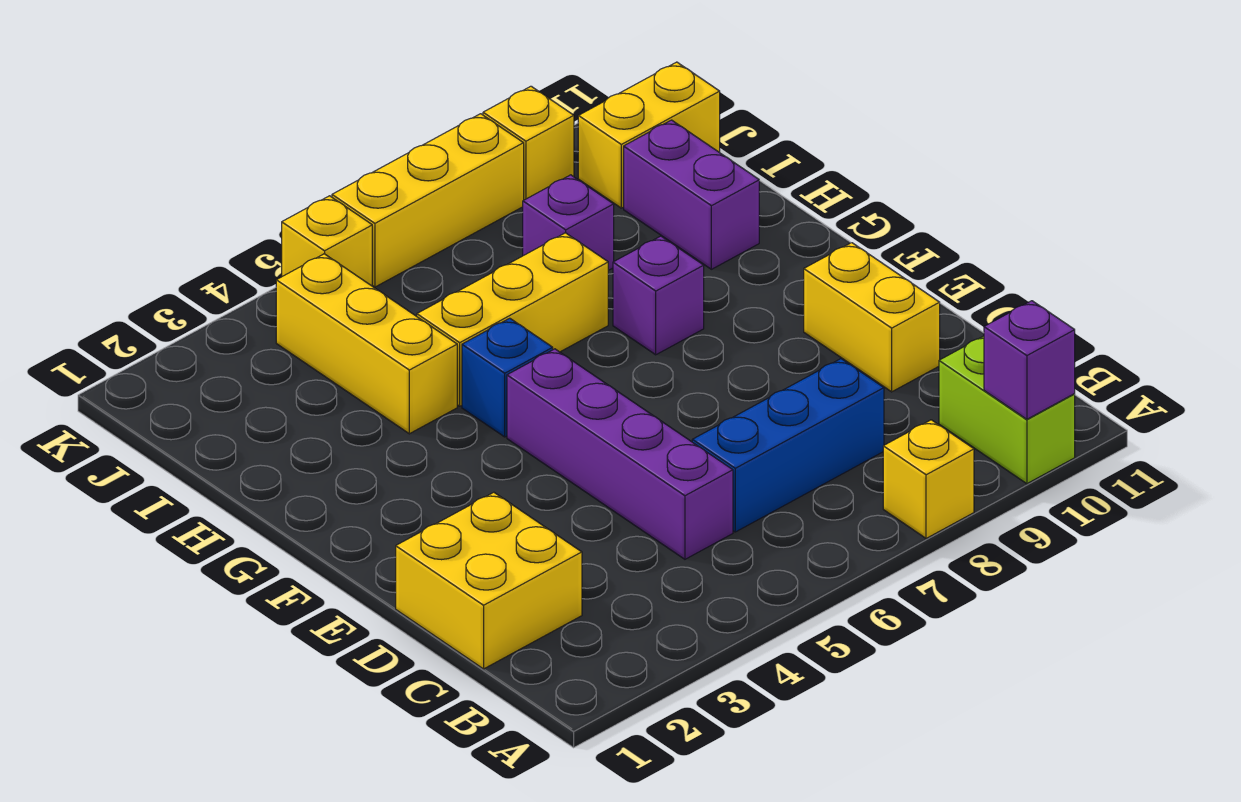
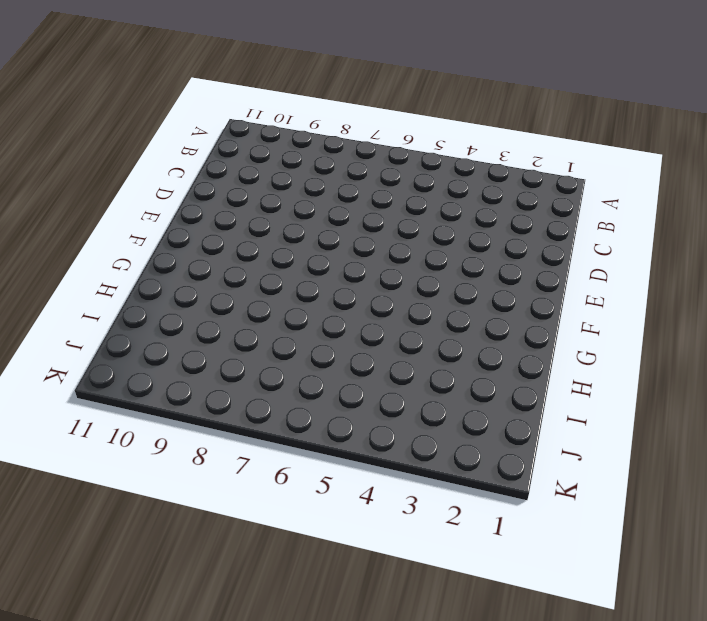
none -> yellow brick A8 level 1
none -> lime brick A10:B10 level 1
none -> yellow brick C1:D2 level 1

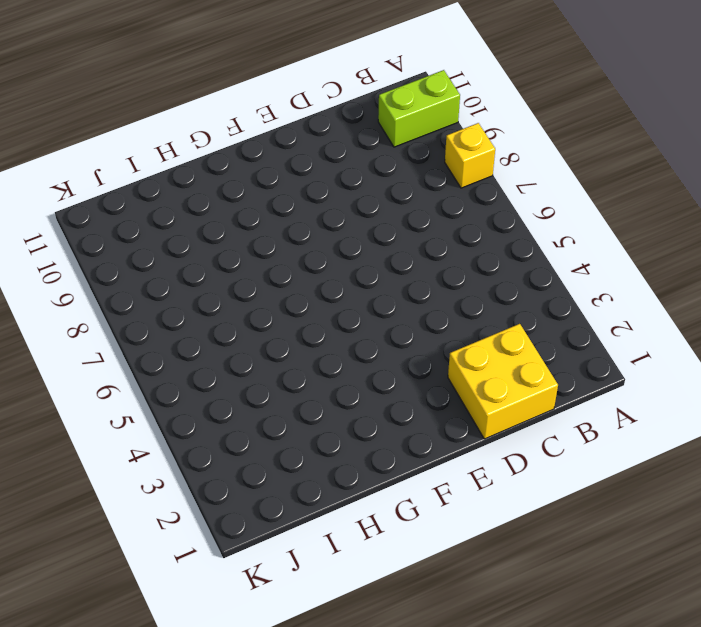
none -> purple brick C5:F5 level 1
none -> blue brick C6:C8 level 1
none -> yellow brick D10:E10 level 1

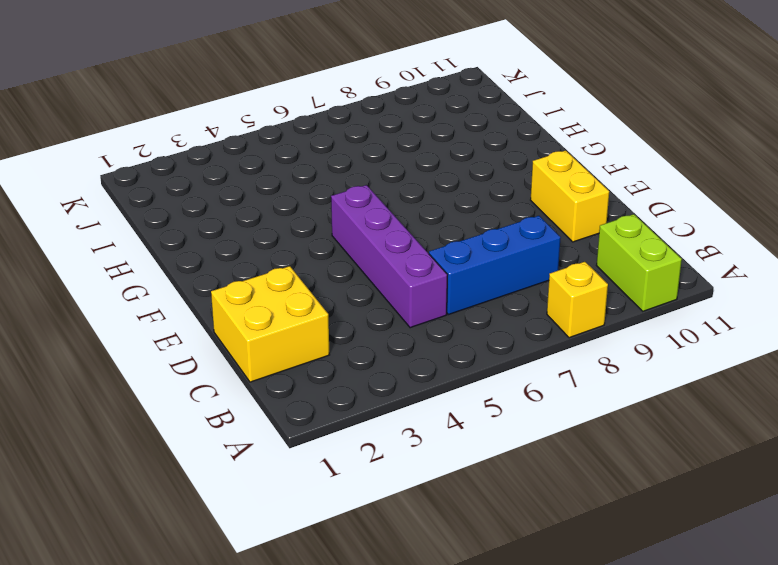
none -> blue brick G5 level 1
none -> purple brick G8 level 1
none -> yellow brick H4:J4 level 1

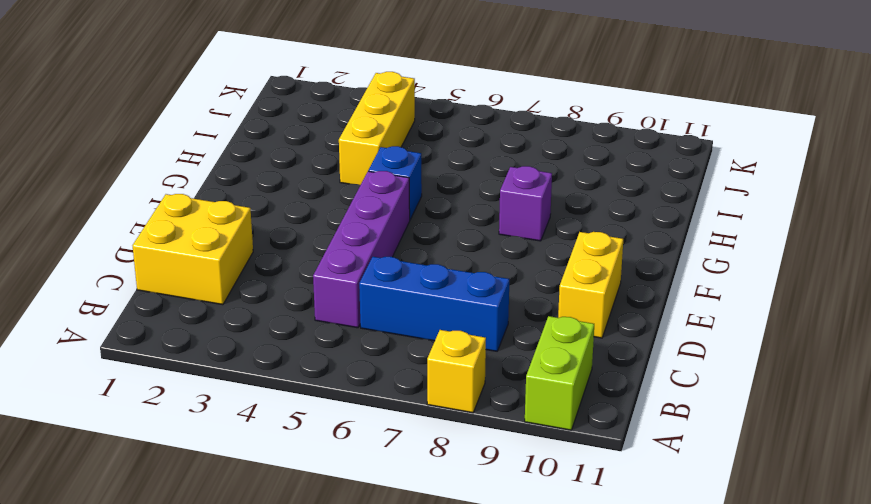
none -> yellow brick H5:H7 level 1
none -> purple brick H10:I10 level 1
none -> purple brick I8 level 1

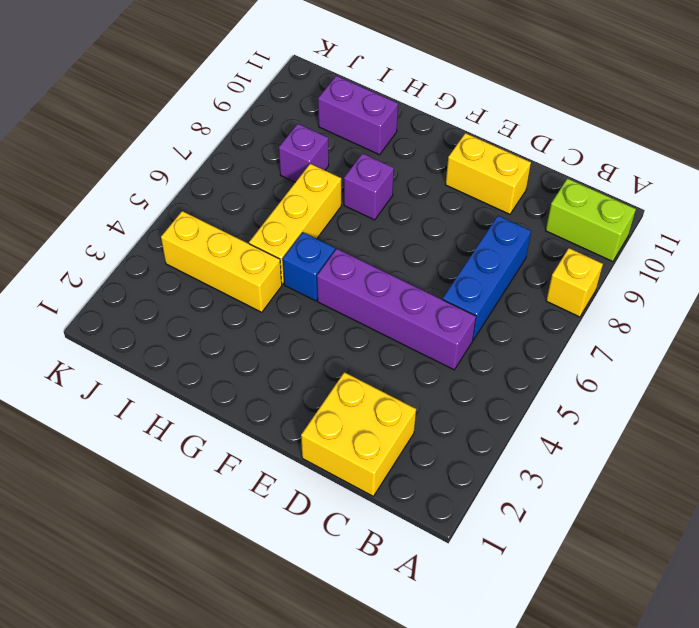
none -> yellow brick J10:J11 level 1
none -> yellow brick K5 level 1
none -> yellow brick K6:K8 level 1

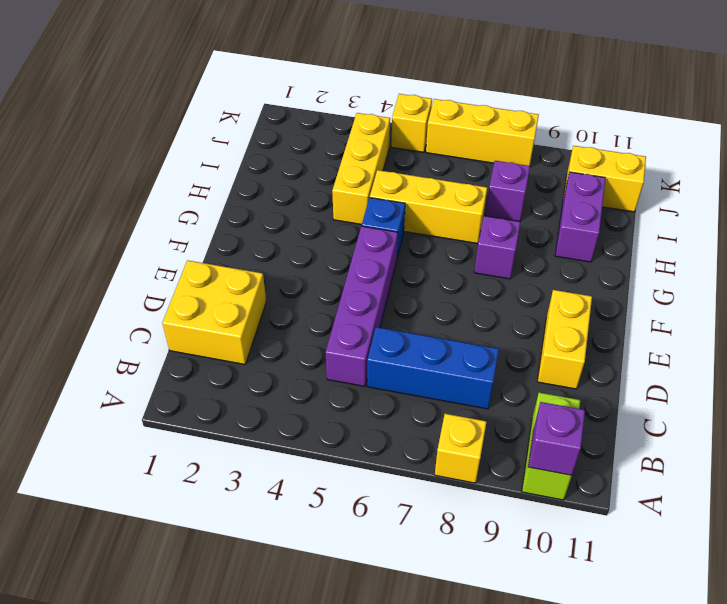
none -> yellow brick K9 level 1

